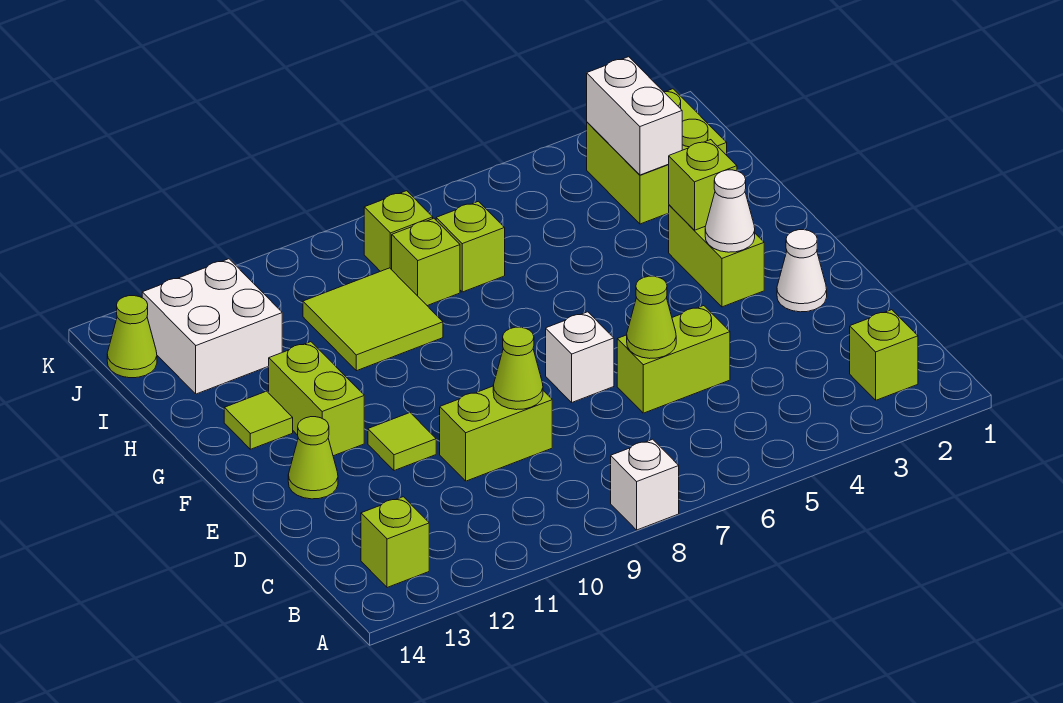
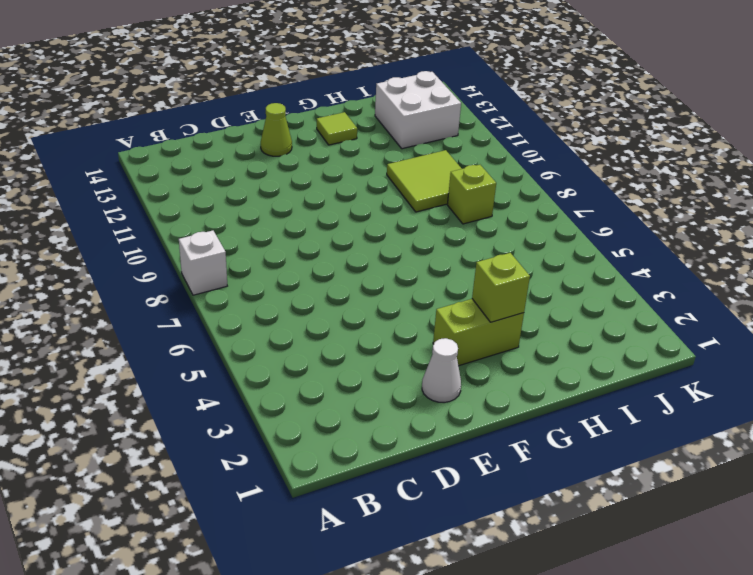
none -> lime brick B2 level 1
none -> lime brick B13 level 1
none -> lime brick D5:D6 level 1

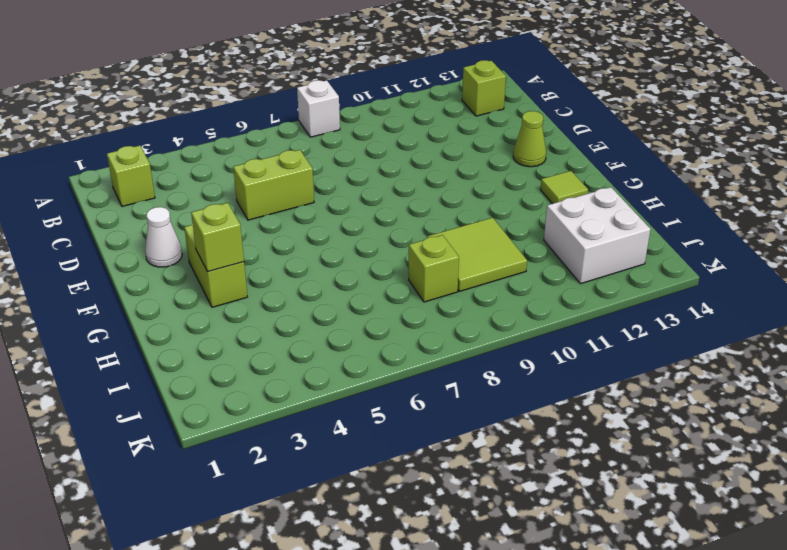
none -> lime brick D9:D10 level 1
none -> white brick E7 level 1
none -> lime tile E11 level 1

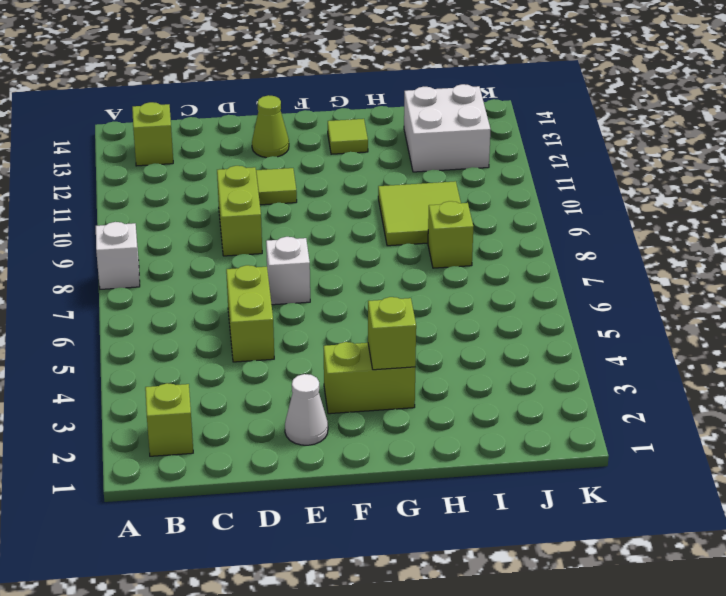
none -> lime brick F12:G12 level 1
none -> lime brick I2:J3 level 1
none -> lime brick I7 level 1

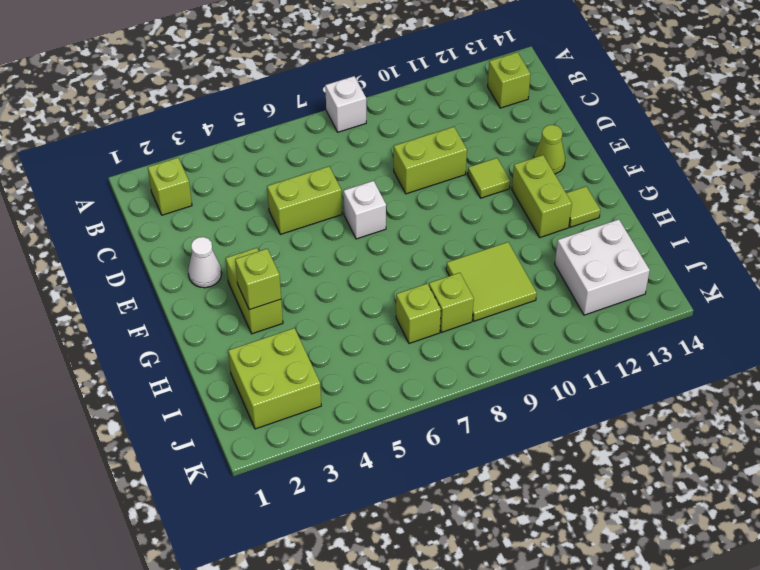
none -> lime brick J8 level 1
none -> lime cone J14 level 1
none -> lime cone D6 level 2

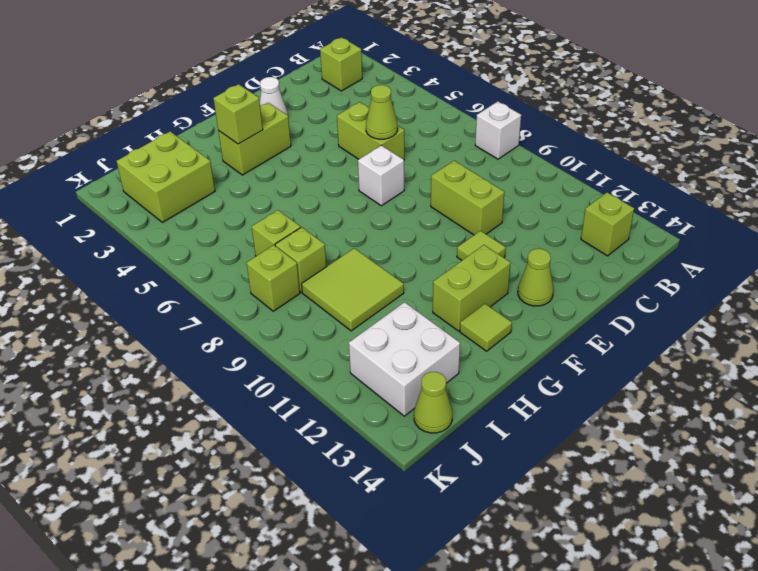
none -> lime cone D9 level 2
none -> white cone F3 level 2
none -> white brick I3:J3 level 2

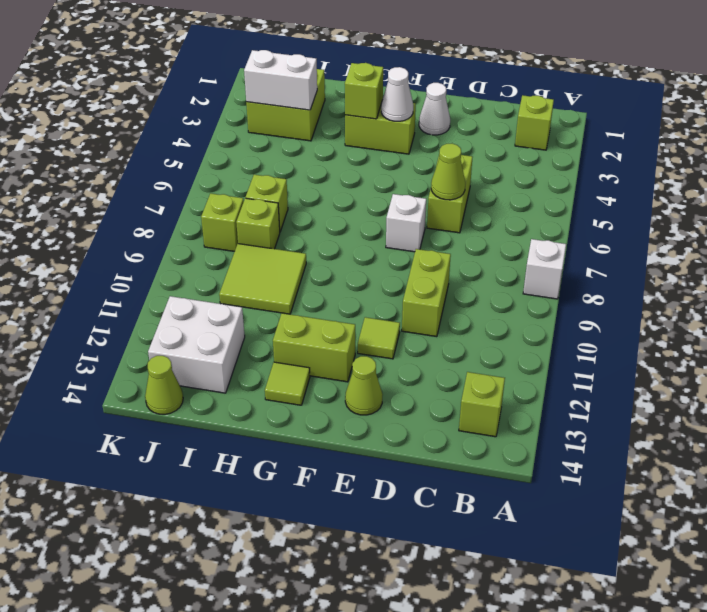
none -> lime cone D9 level 2

